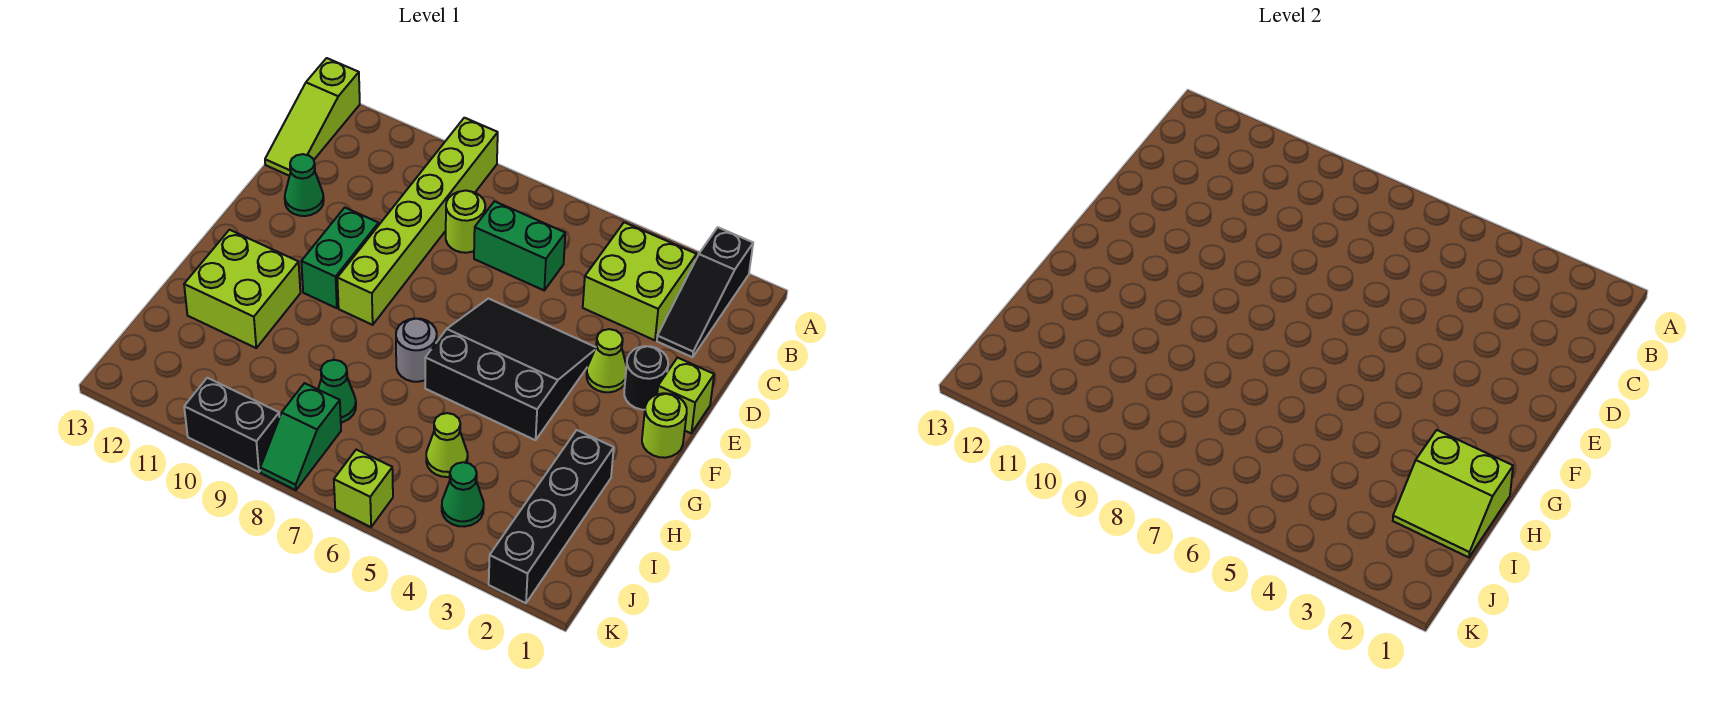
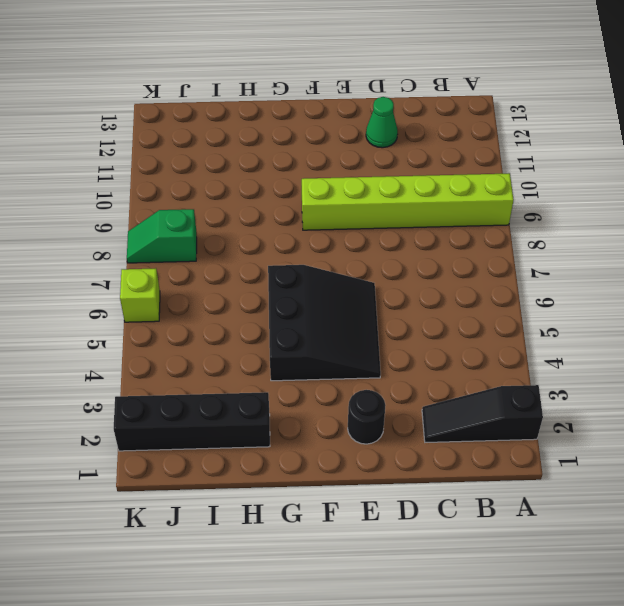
none -> lime slope A13:C13 level 1 top A
none -> lime brick B3:C4 level 1
none -> green brick C6:C7 level 1

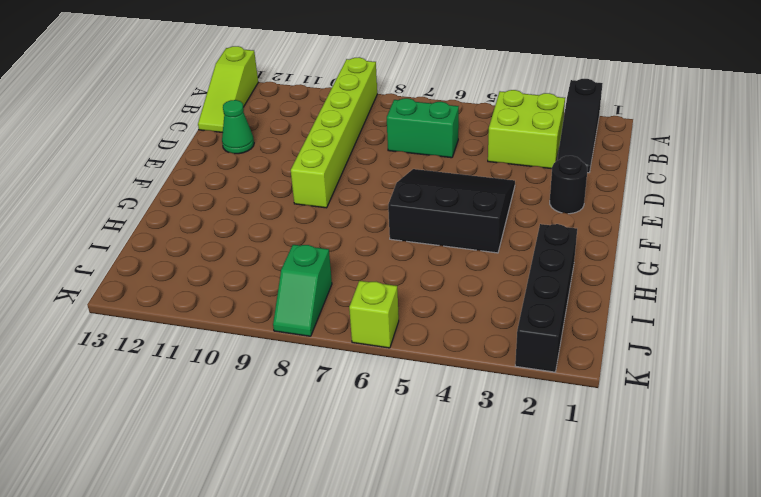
none -> lime round brick C8 level 1
none -> lime brick E1 level 1
none -> lime cone E3 level 1

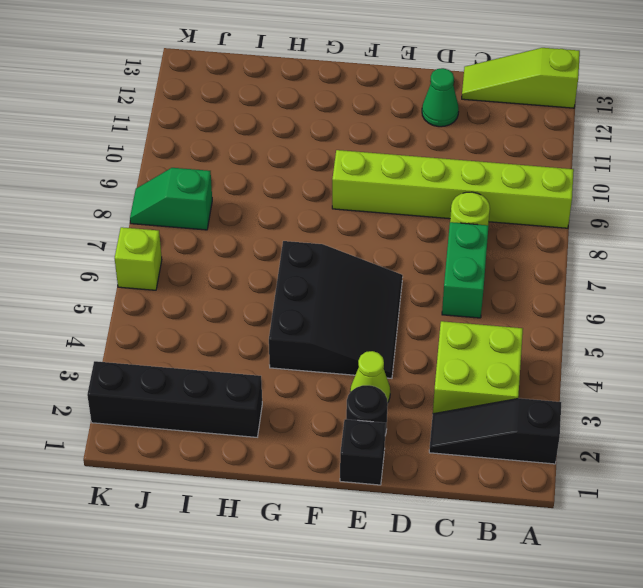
black brick E1 level 1 -> lime brick E1 level 1
none -> green brick E10:F10 level 1
none -> lime round brick F1 level 1
none -> grey round brick G7 level 1

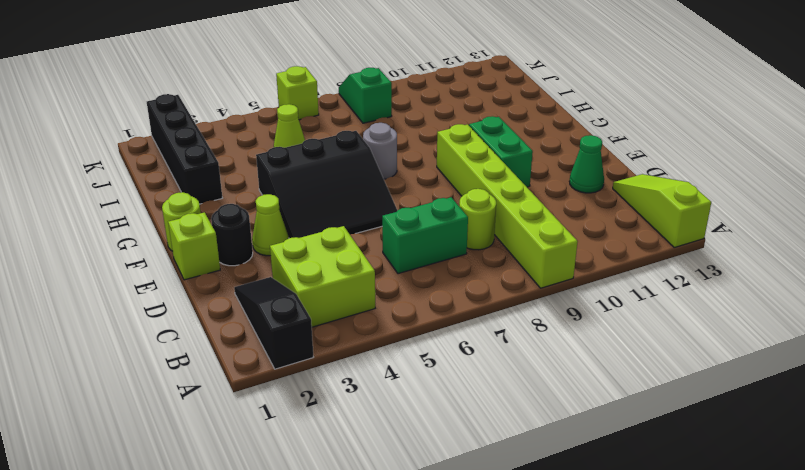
none -> lime brick G11:H12 level 1
none -> green cone I8 level 1
none -> green cone J4 level 1

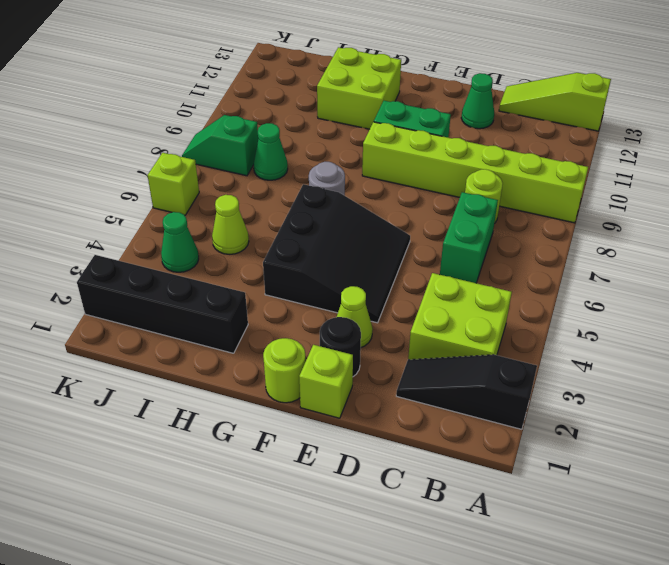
none -> black brick K9:K10 level 1
none -> lime slope H1:I2 level 2 top H

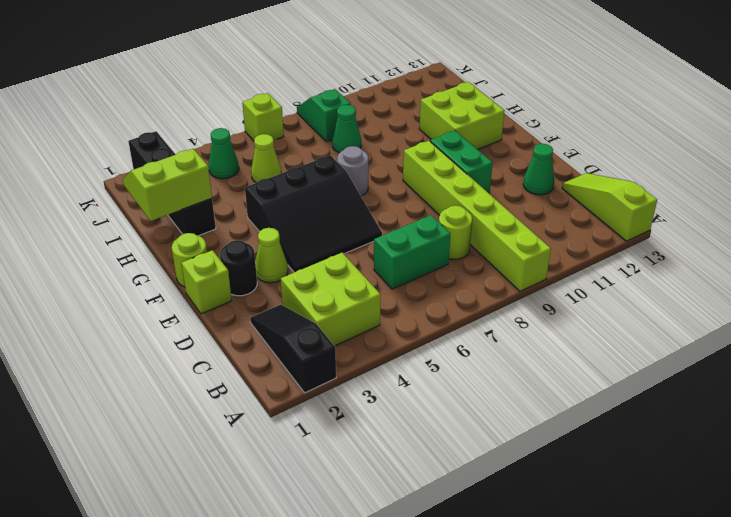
none -> black brick K9:K10 level 1

